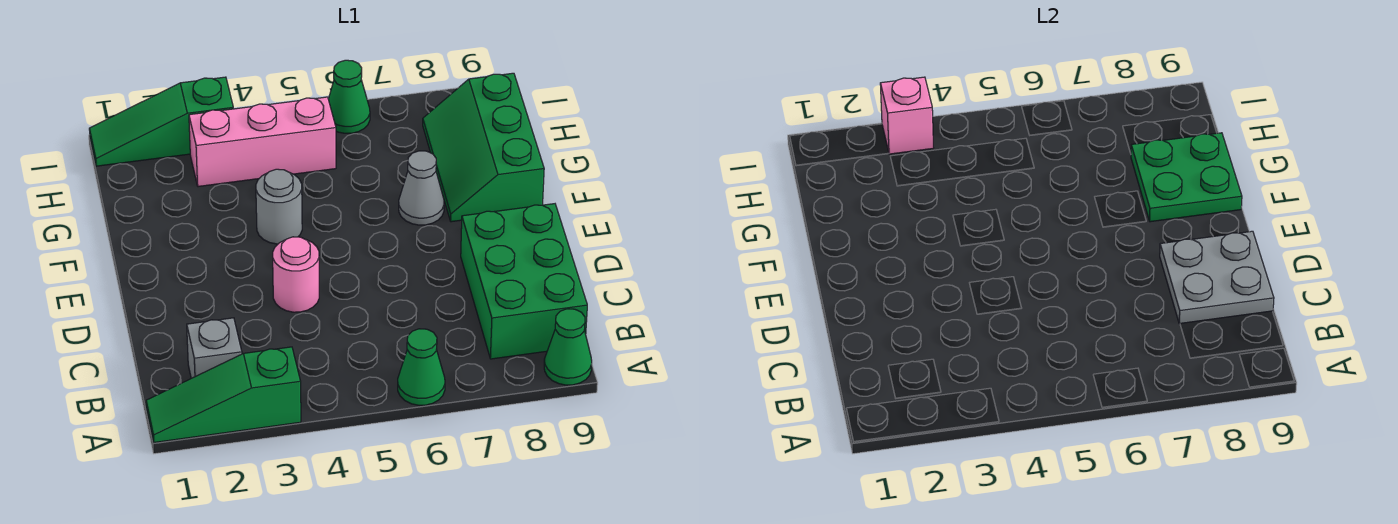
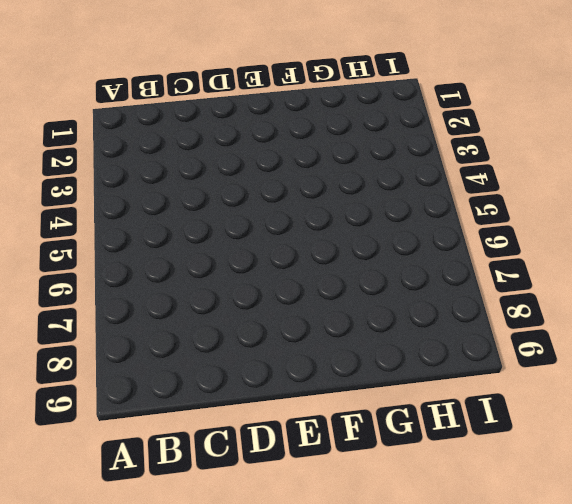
none -> green slope A1:A3 level 1 top 3
none -> green cone A6 level 1
none -> green cone A9 level 1

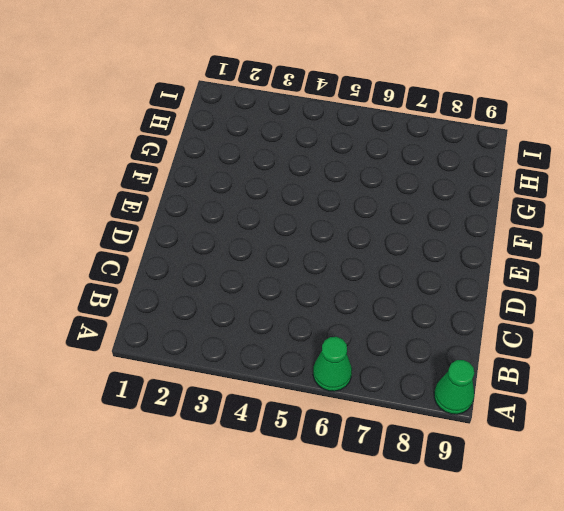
none -> green slope A1:A3 level 1 top 3
none -> grey brick B2 level 1
none -> green brick B8:D9 level 1

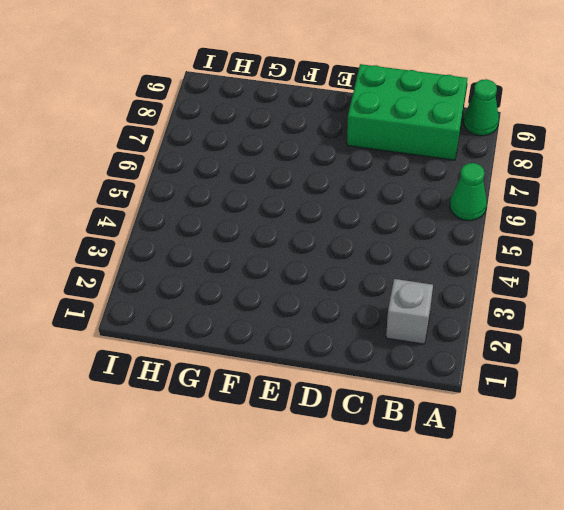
none -> green slope A1:A3 level 1 top 3
none -> pink round brick D4 level 1
none -> grey round brick F4 level 1

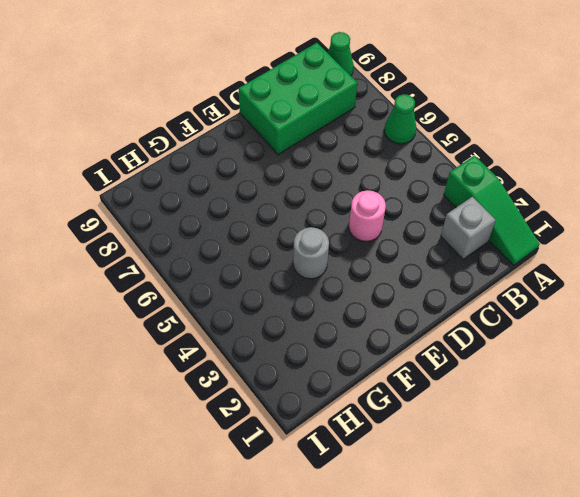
none -> grey cone F7 level 1
none -> green slope F8:H9 level 1 top 9
none -> pink brick H3:H5 level 1

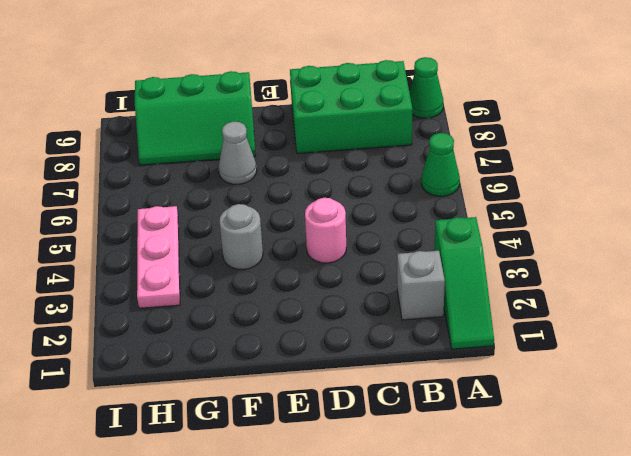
pink plate H3:H5 level 1 -> pink brick H3:H5 level 1
none -> green slope I1:I3 level 1 top 3
none -> green cone I6 level 1
none -> grey plate C8:D9 level 2

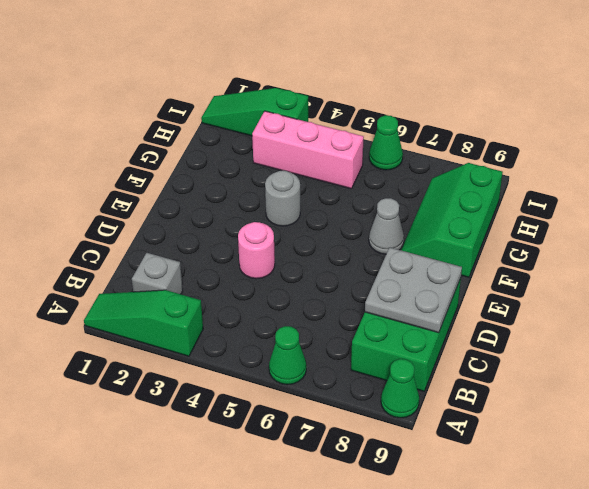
none -> green plate F8:G9 level 2
none -> pink brick I3 level 2

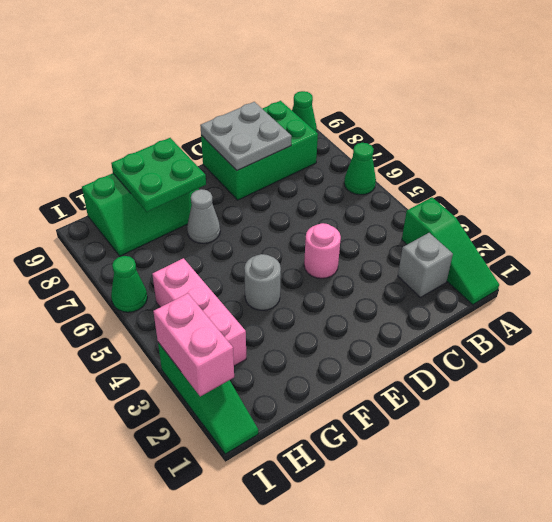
pink brick I2:I3 level 2 -> pink brick I3 level 2

